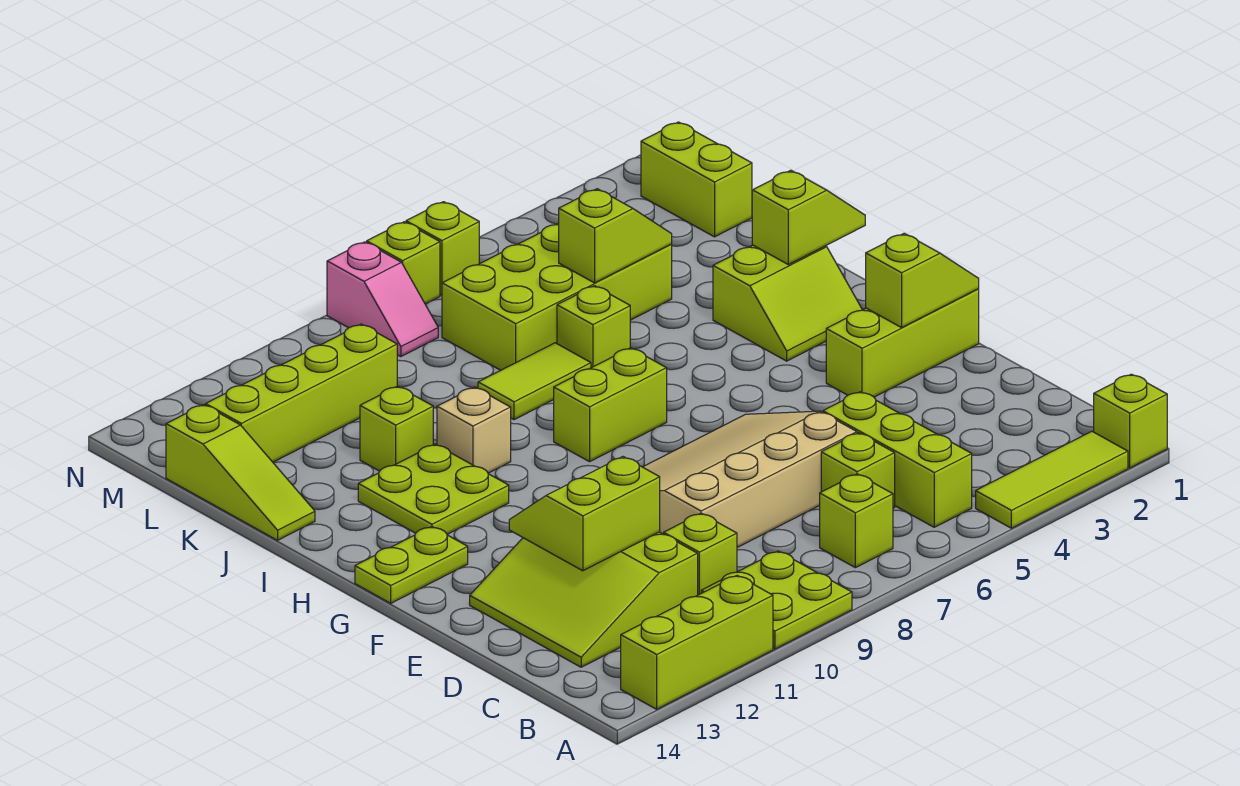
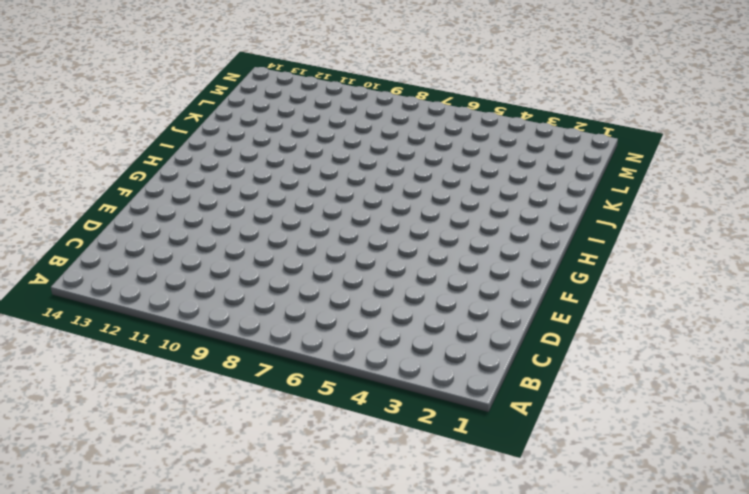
none -> lime brick A1 level 1
none -> lime tile A2:A4 level 1
none -> lime plate A9:B10 level 1
none -> lime brick A11:A13 level 1

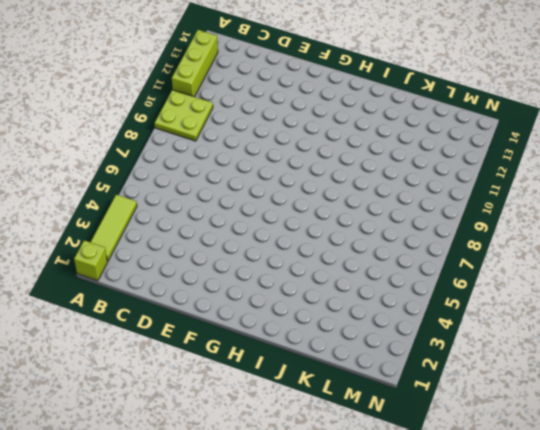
none -> lime brick B5:D5 level 1
none -> lime brick B7 level 1
none -> lime brick C6 level 1
none -> lime brick C10 level 1

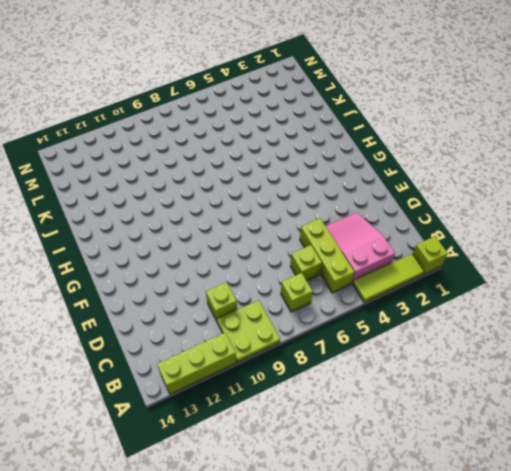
pink slope B3:D4 level 1 top B -> none
none -> lime slope C11:E13 level 1 top 11
none -> tan slope D6:F9 level 1 top D
none -> lime brick F1:F3 level 1
none -> lime plate G13:G14 level 1

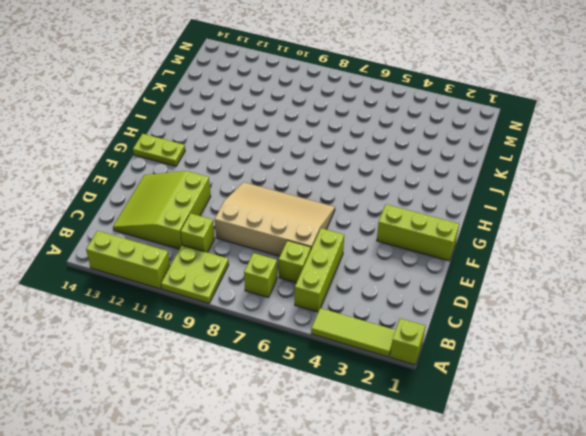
none -> lime slope H2:I3 level 1 top I
none -> lime brick H7:H8 level 1
none -> lime plate H11:I12 level 1
none -> tan brick I10 level 1

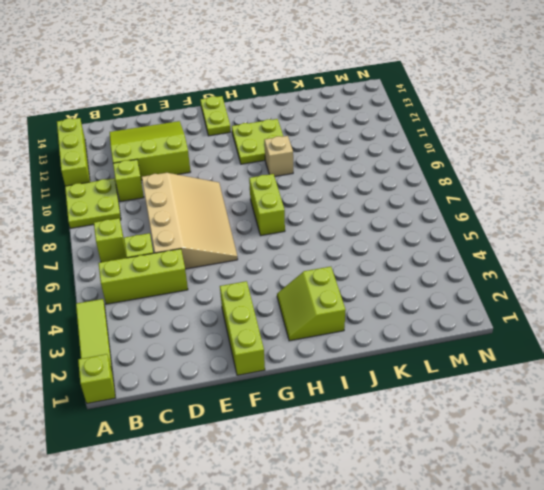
none -> lime brick J6 level 1
none -> lime tile J7:J8 level 1
none -> lime brick J11 level 1
none -> lime slope J14:L14 level 1 top L

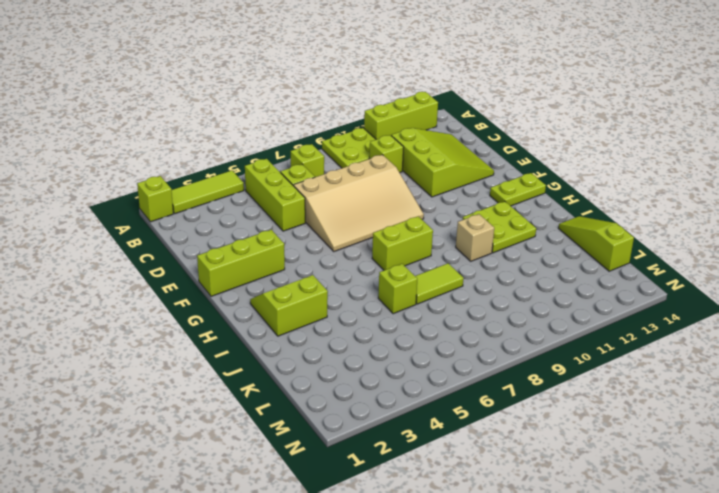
none -> lime brick J11 level 1
none -> lime brick K4:L7 level 1
none -> lime brick L1:M1 level 1
none -> lime brick L10:L13 level 1

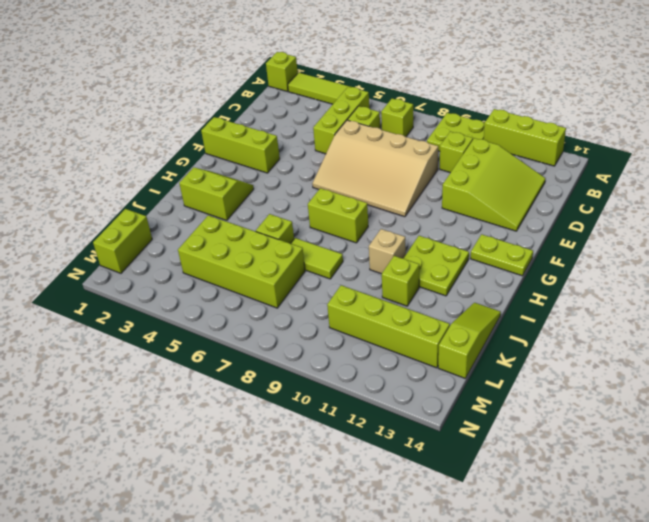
none -> pink slope M8:N8 level 1 top N
none -> lime brick N6 level 1
none -> lime brick N7 level 1
none -> lime slope D11:E12 level 2 top D

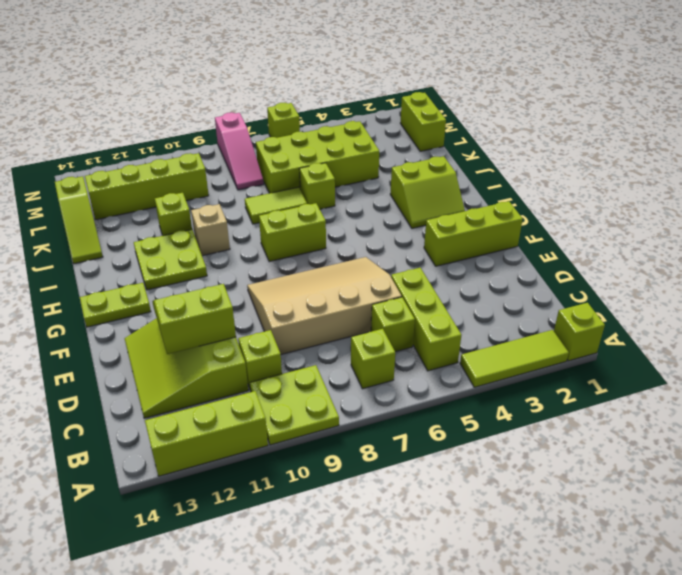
pink slope L8:N8 level 1 top N -> pink slope M8:N8 level 1 top N
none -> lime brick N7 level 1
none -> lime slope F1:F2 level 2 top 2
none -> lime slope I1:I2 level 2 top 2
none -> lime slope K4:K5 level 2 top 5

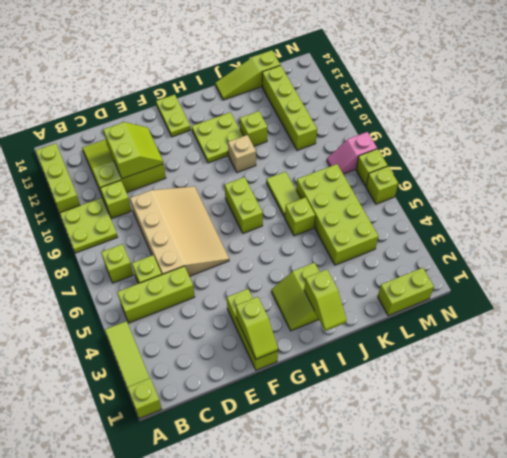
none -> lime slope K4:K5 level 2 top 5

